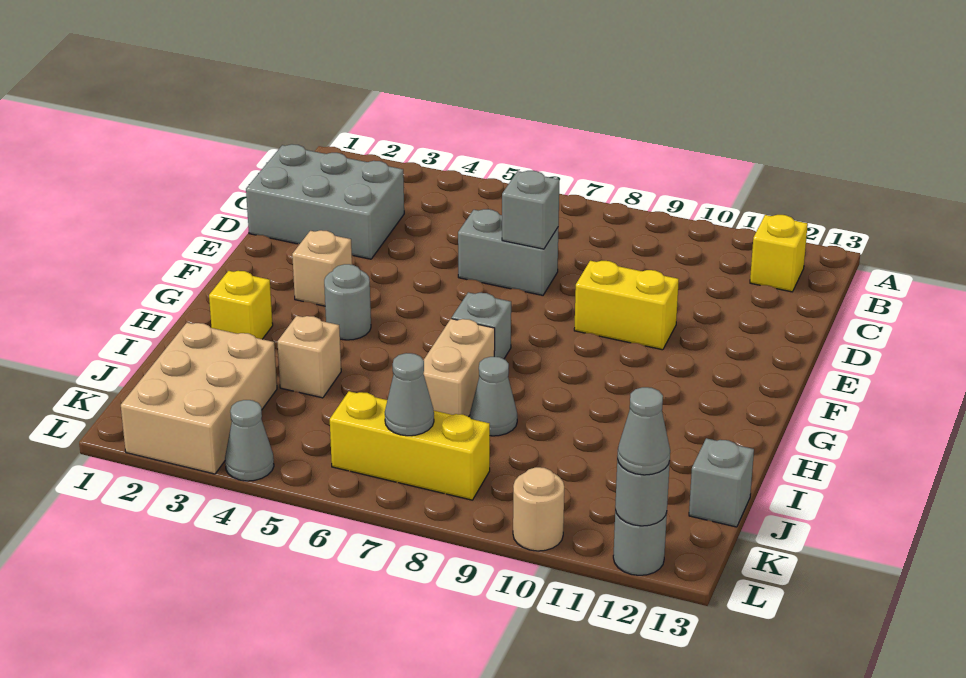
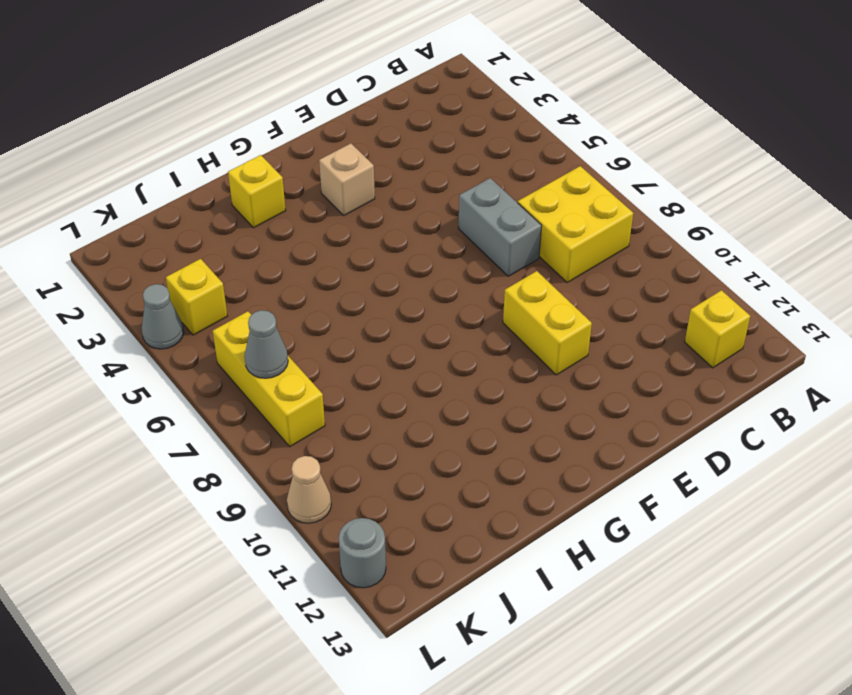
yellow brick B7:C8 level 1 -> none
yellow brick K4 level 1 -> none
tan cone L10 level 1 -> tan round brick L10 level 1
none -> grey brick C1:D3 level 1
none -> grey round brick G4 level 1
none -> grey brick G7 level 1

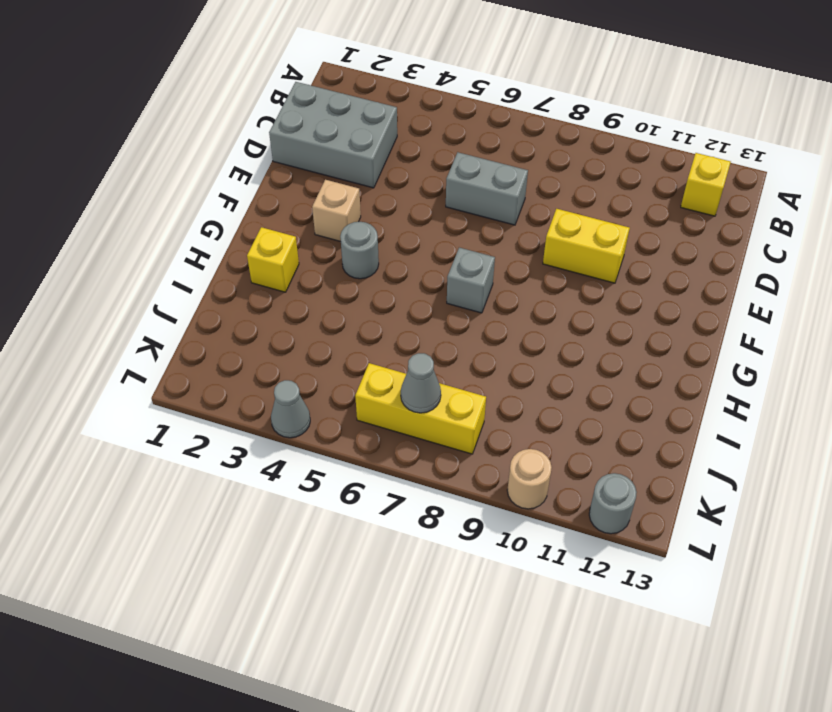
none -> tan brick H7:I7 level 1
none -> tan brick I4 level 1
none -> grey cone I8 level 1

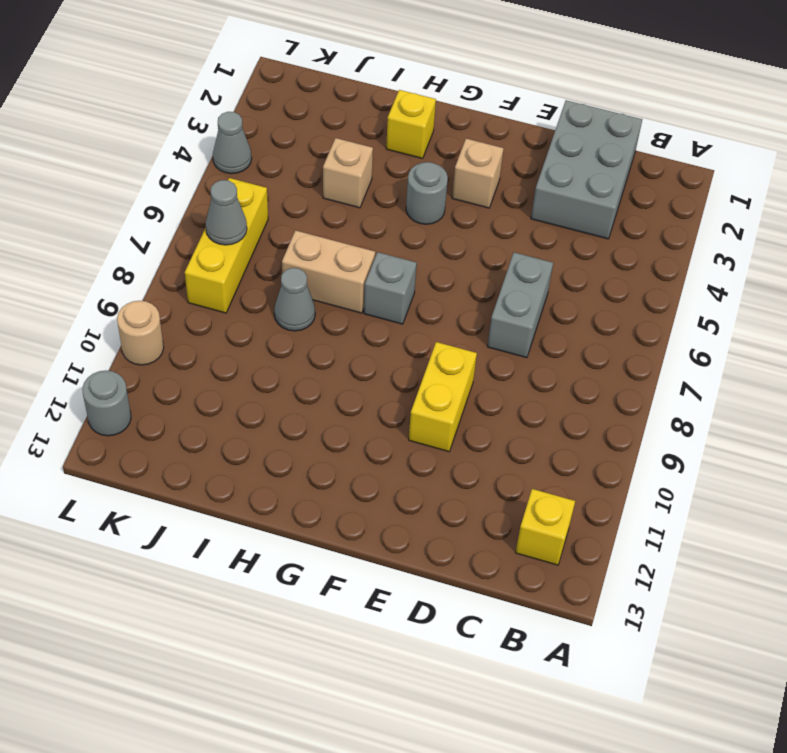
none -> tan brick J2:L3 level 1
none -> grey brick J13 level 1
none -> grey brick D7 level 2

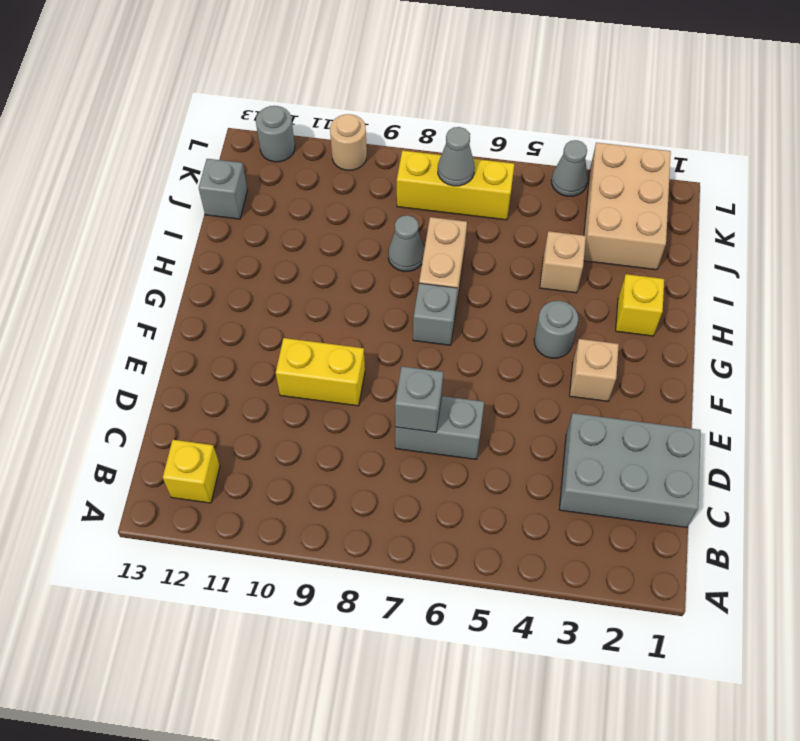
none -> grey round brick L12 level 2
none -> grey cone L12 level 3

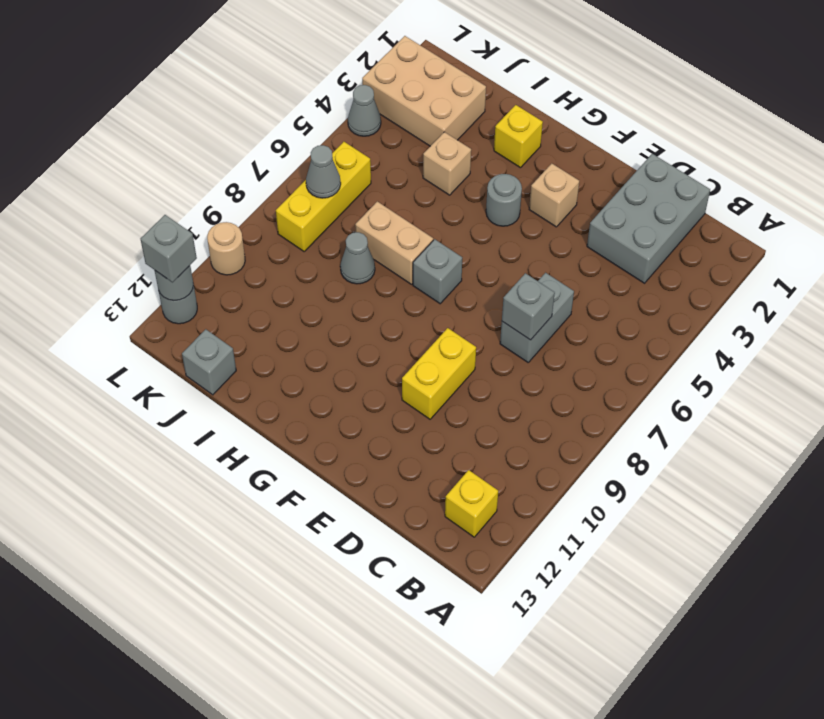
grey brick L12 level 3 -> grey cone L12 level 3

